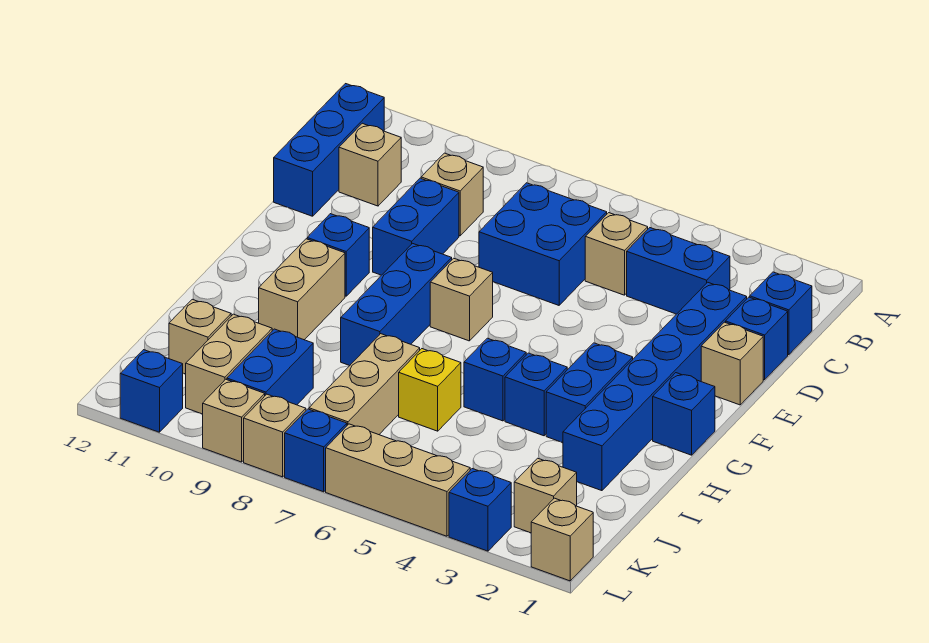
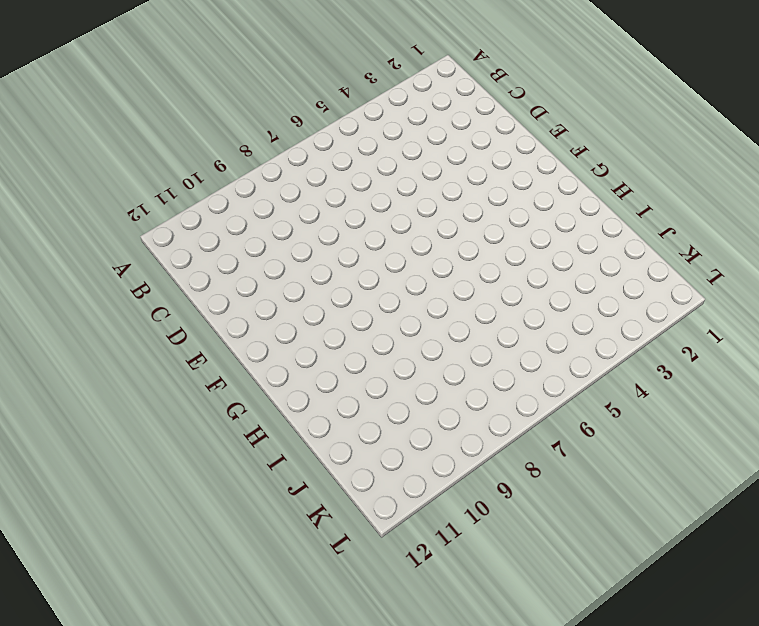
none -> blue brick B12:D12 level 1
none -> blue brick C1 level 1
none -> blue brick C3:C4 level 1
none -> tan brick C5 level 1

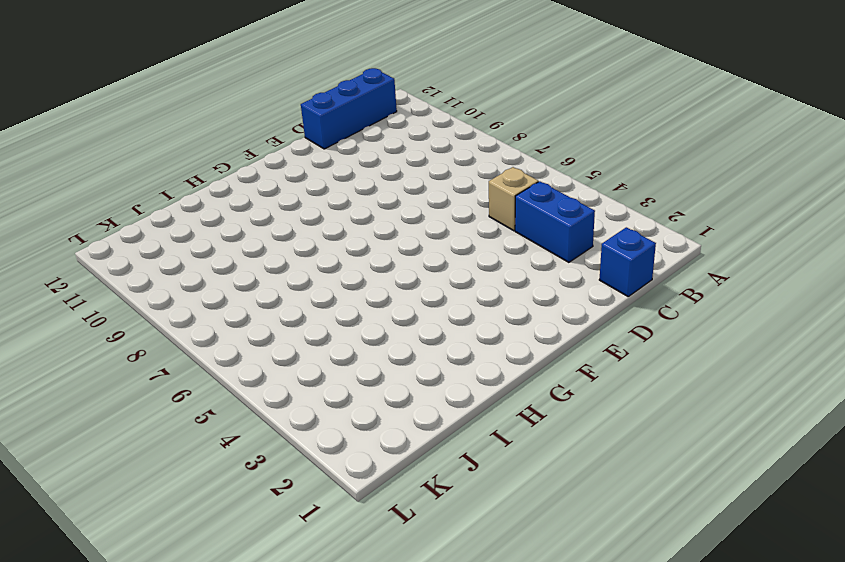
none -> blue brick C6:D7 level 1
none -> tan brick C9 level 1
none -> tan brick C11 level 1
none -> blue brick D1 level 1

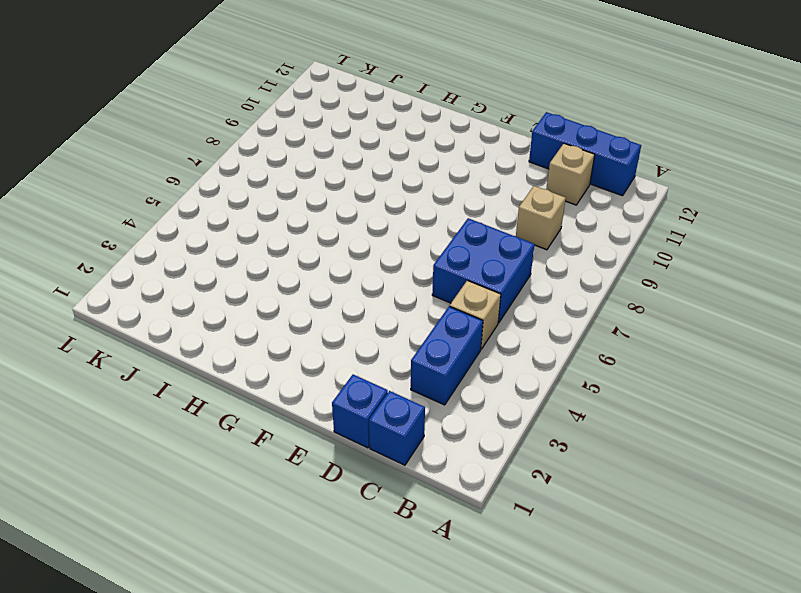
none -> blue brick D2:I2 level 1
none -> blue brick D9:E9 level 1
none -> tan brick E1 level 1
none -> tan brick F7 level 1

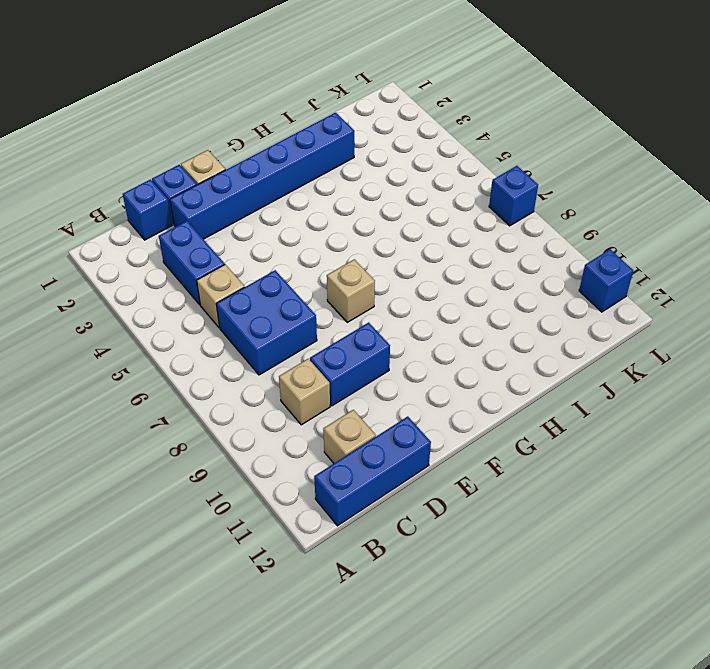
none -> blue brick F8:H8 level 1
none -> blue brick F10 level 1
none -> blue brick G1 level 1
none -> blue brick G3:H3 level 1

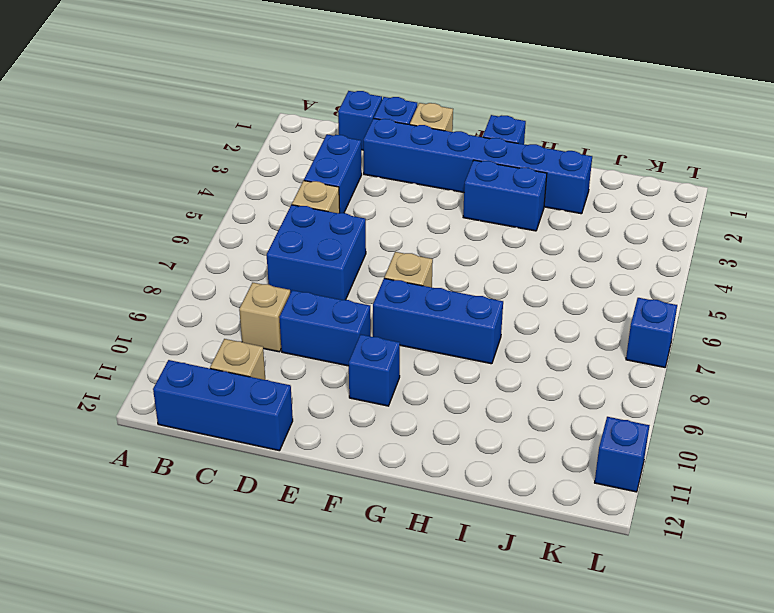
none -> tan brick G10:H10 level 1
none -> blue brick H4 level 1
none -> blue brick H5 level 1
none -> yellow brick I6 level 1

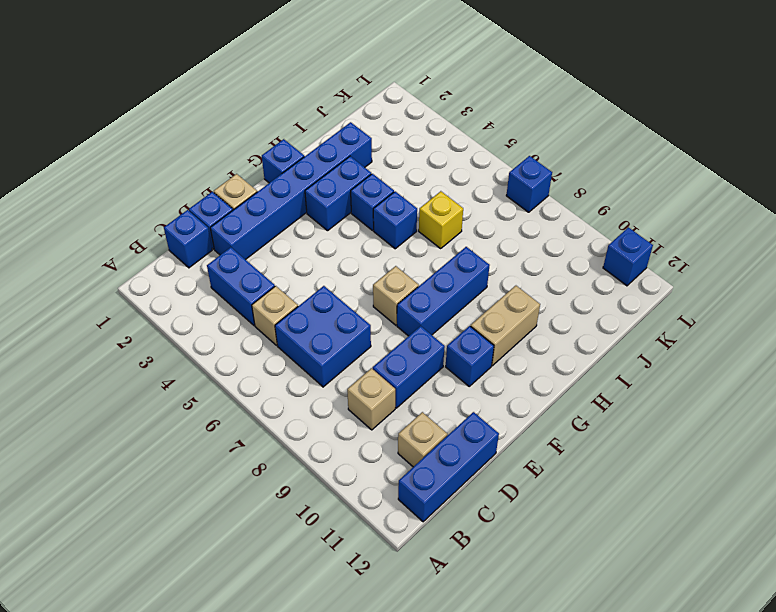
none -> tan brick I7:K7 level 1
none -> blue brick J9:K9 level 1
none -> tan brick J10:K10 level 1
none -> tan brick J11 level 1

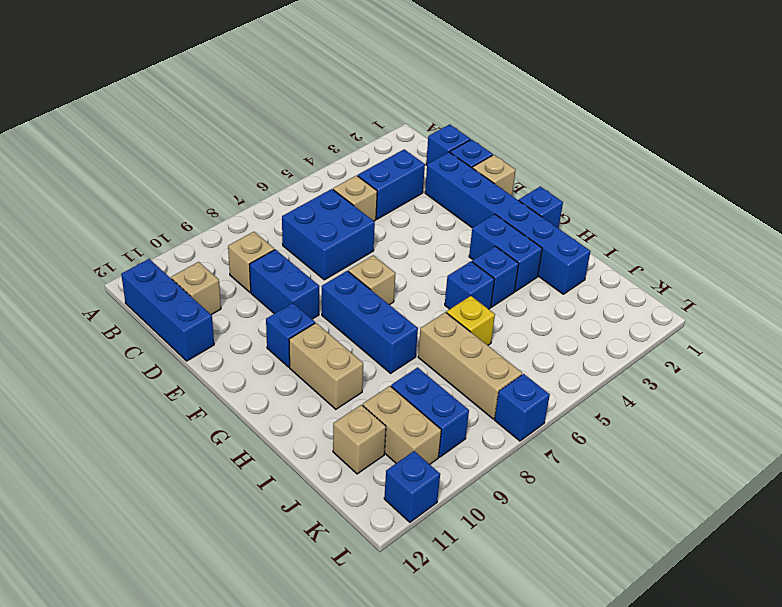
none -> tan brick K2 level 1
none -> tan brick L1 level 1
none -> blue brick L3 level 1
none -> tan brick L4:L6 level 1

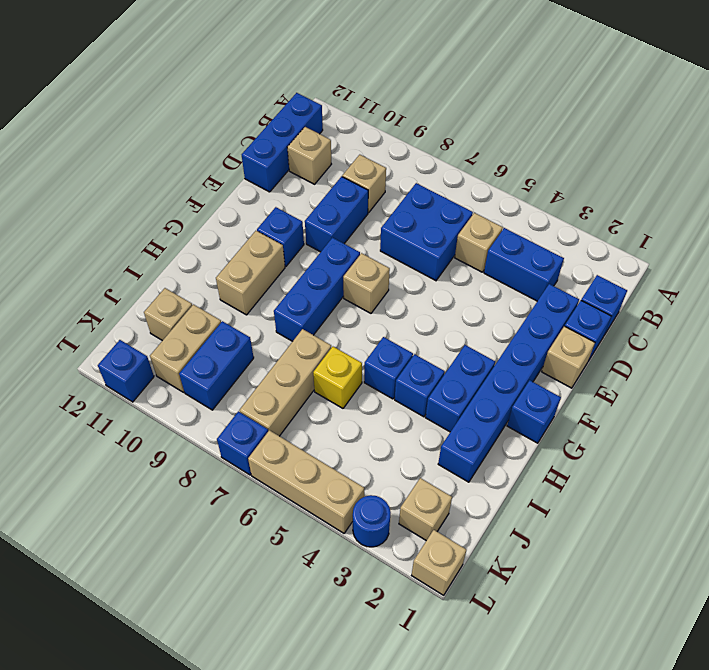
blue round brick L3 level 1 -> blue brick L3 level 1
none -> tan brick L8 level 1
none -> tan brick L9 level 1

